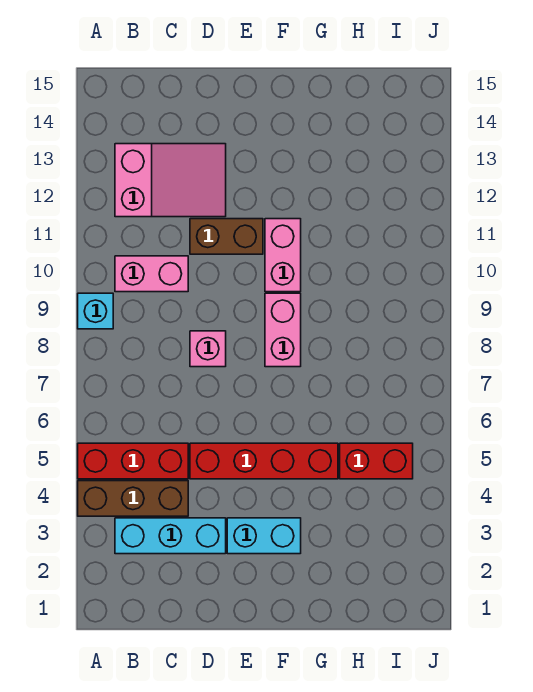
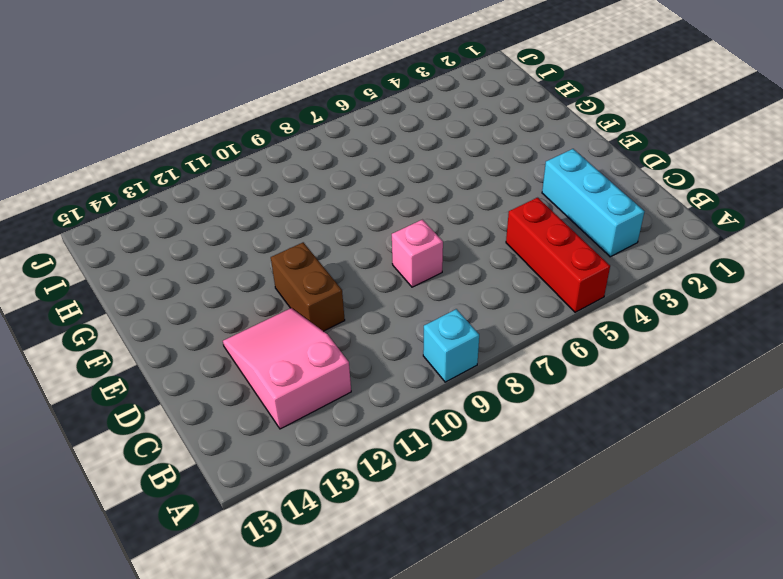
none -> brown brick A4:C4 level 1
none -> pink brick B10:C10 level 1
none -> red brick D5:G5 level 1

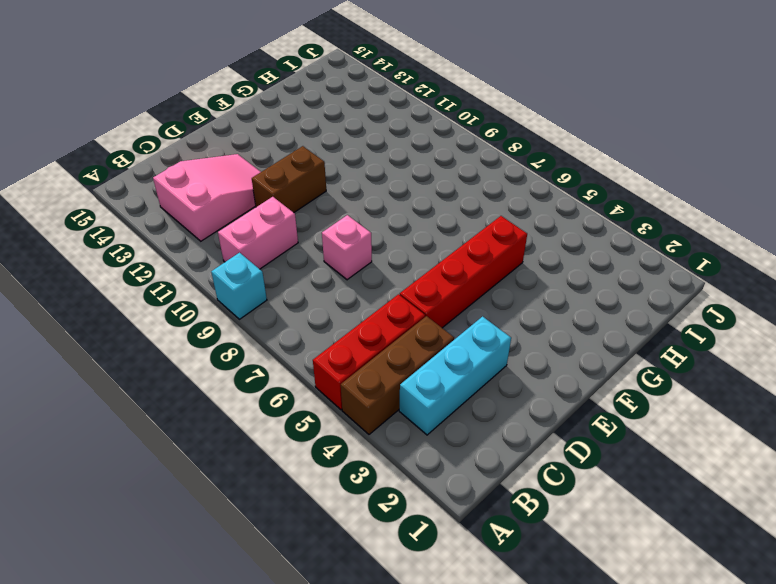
none -> cyan brick E3:F3 level 1
none -> pink brick F8:F9 level 1
none -> pink brick F10:F11 level 1

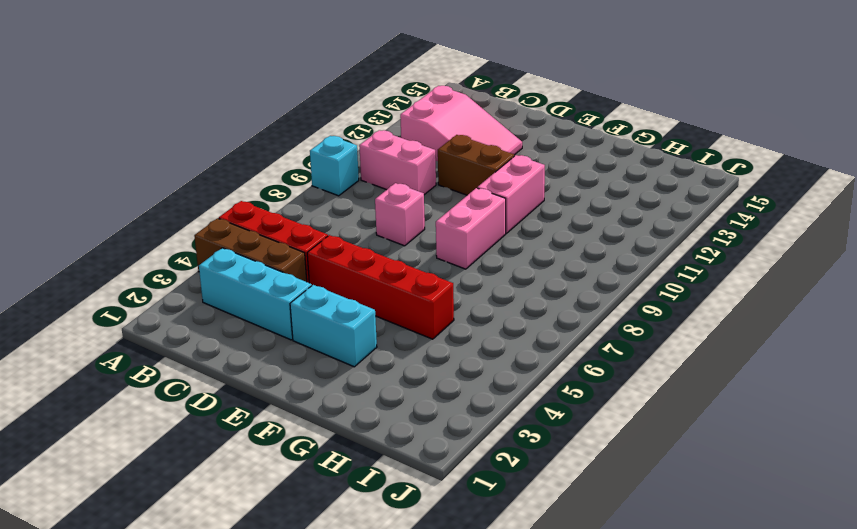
none -> red brick H5:I5 level 1

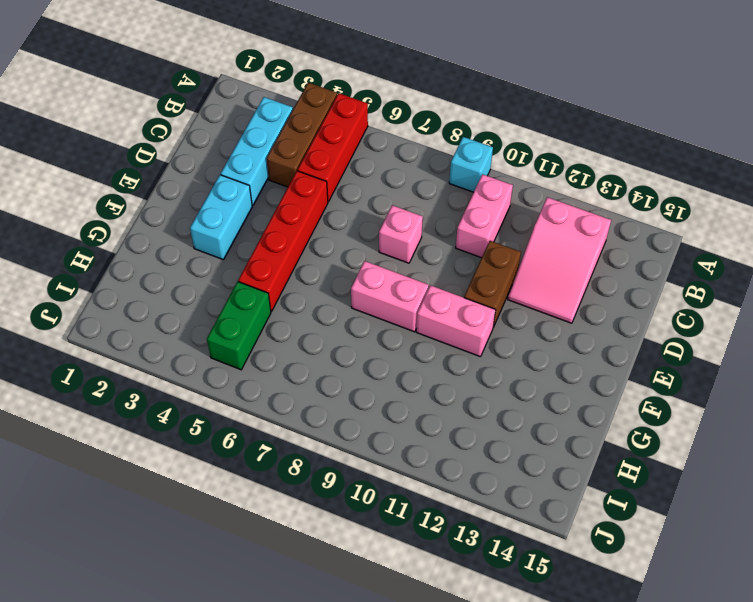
green brick H5:I5 level 1 -> red brick H5:I5 level 1

